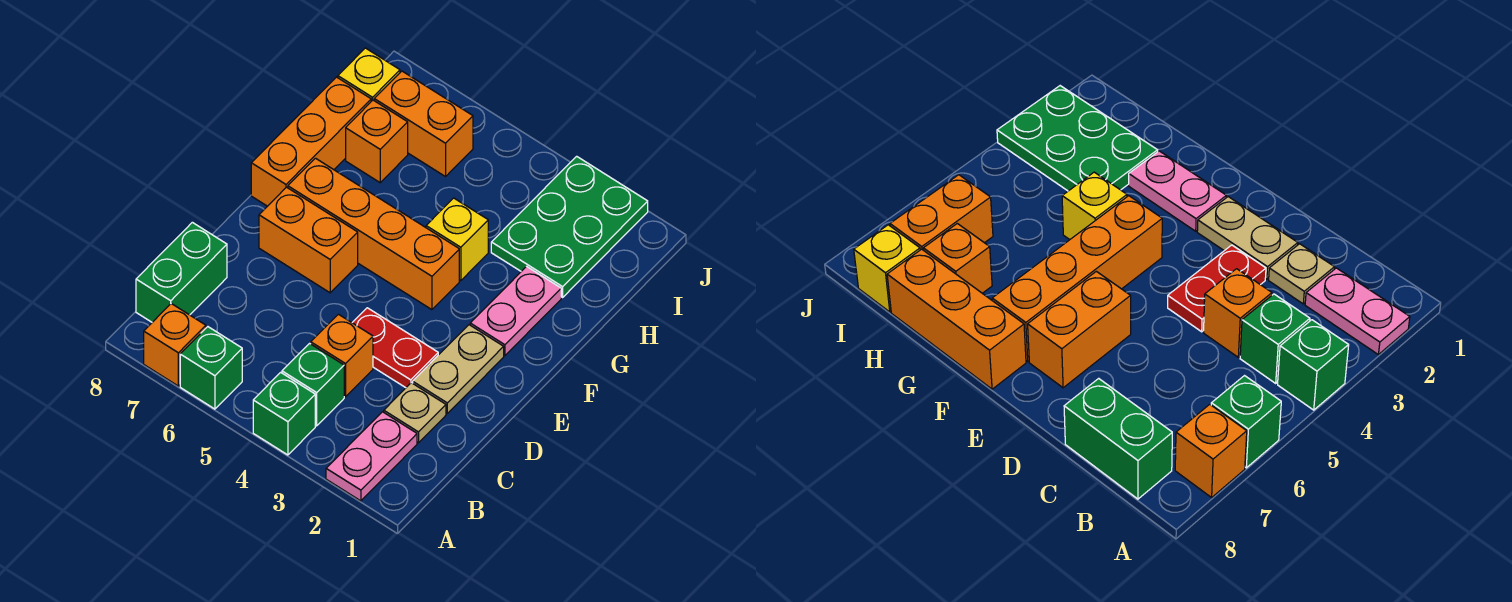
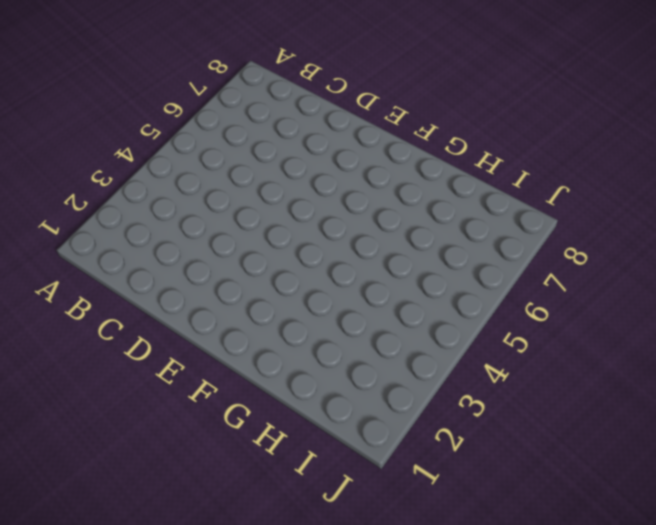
none -> pink plate A2:B2 level 1
none -> green brick A4 level 1
none -> green brick A6 level 1

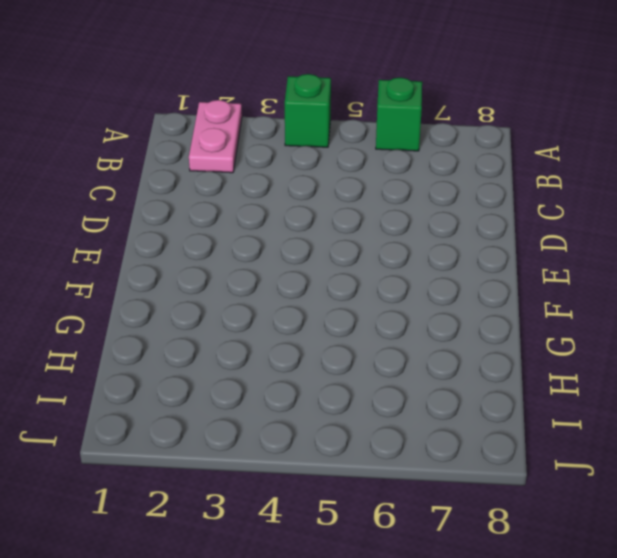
none -> orange brick A7 level 1
none -> green brick B4 level 1
none -> green brick B8:C8 level 1

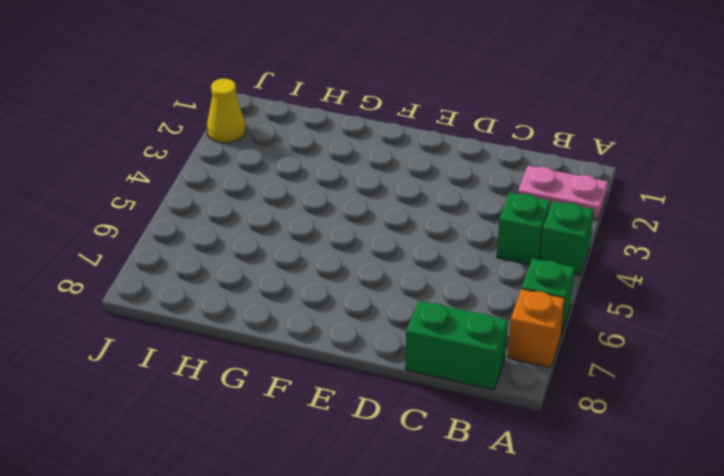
yellow cone J2 level 1 -> green plate H2:J3 level 1
none -> tan plate C2 level 1
none -> orange brick C4 level 1
none -> tan plate D2:E2 level 1

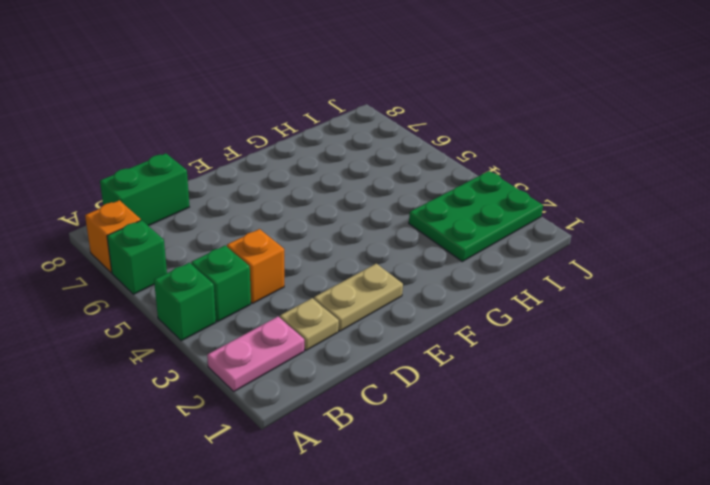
none -> red plate D3:D4 level 1
none -> orange brick E6:E7 level 1
none -> pink plate F2:G2 level 1

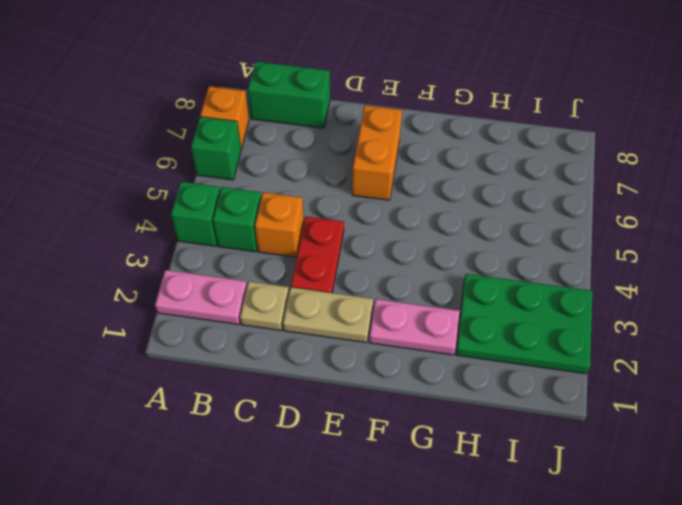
none -> orange brick F4:F7 level 1
none -> orange brick F8:H8 level 1
none -> yellow brick G4 level 1

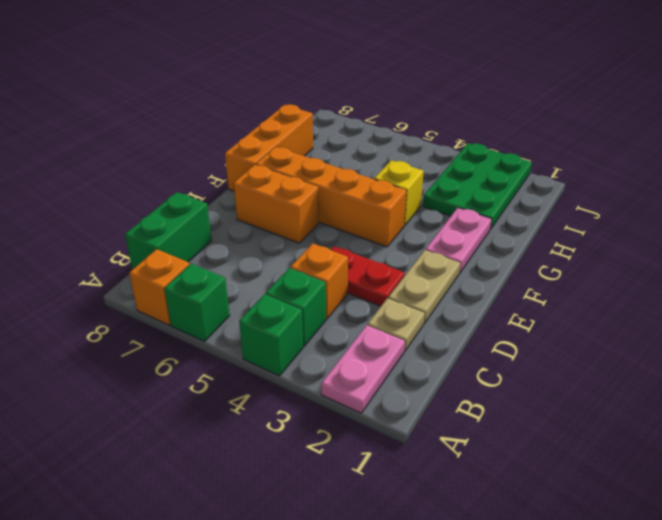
none -> orange brick H7 level 1
none -> orange brick I6:I7 level 1
none -> yellow brick I8 level 1

